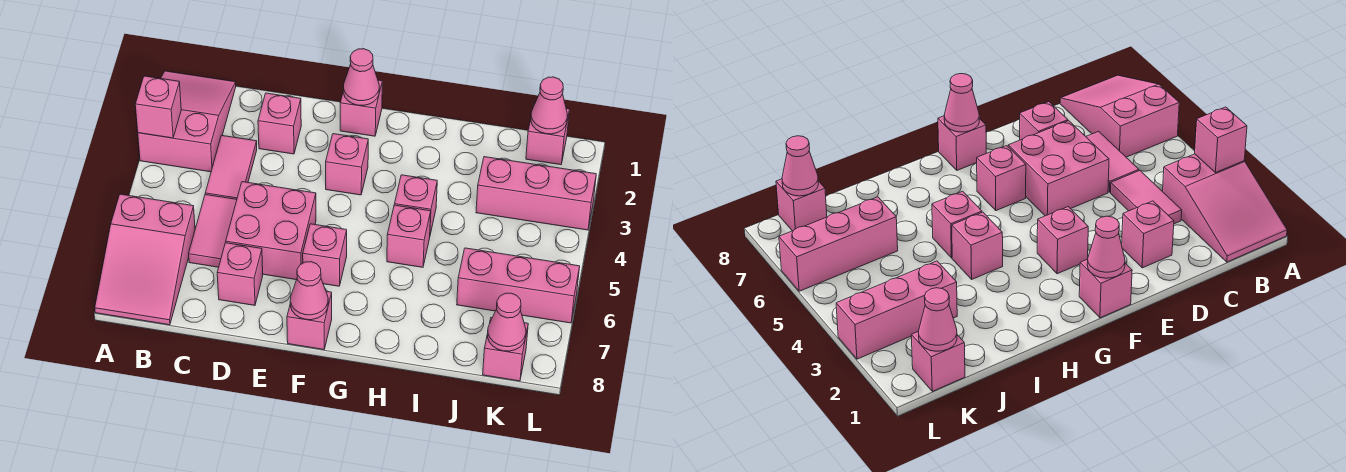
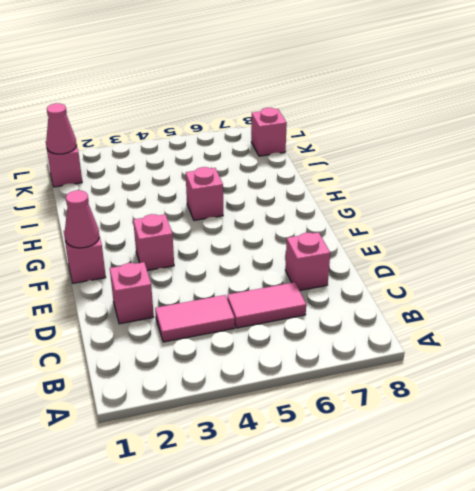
none -> pink slope A1:B3 level 1 top 3
none -> pink slope A6:B8 level 1 top 6
none -> pink brick D5:E6 level 1

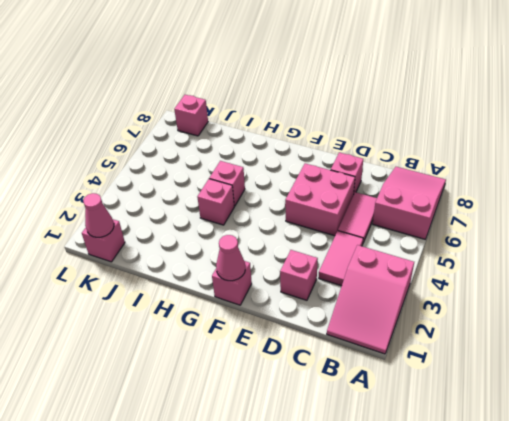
none -> pink brick F3 level 1
none -> pink brick F6 level 1
none -> pink brick F8 level 1

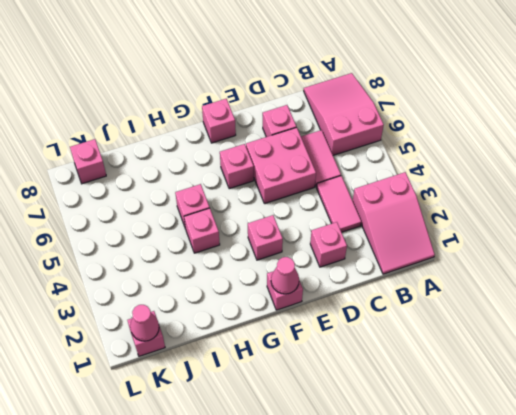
none -> pink brick J3:L3 level 1
none -> pink brick J6:L6 level 1
none -> pink brick A3 level 2

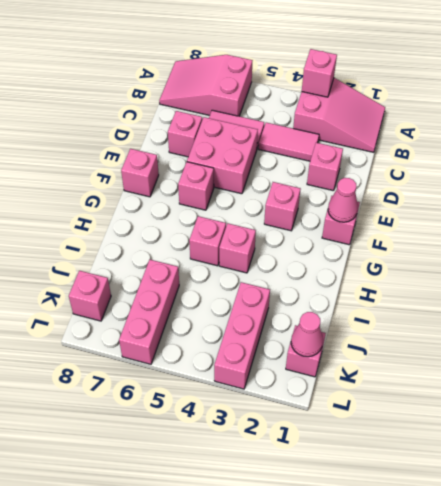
none -> pink cone F8 level 2
none -> pink cone K8 level 2

